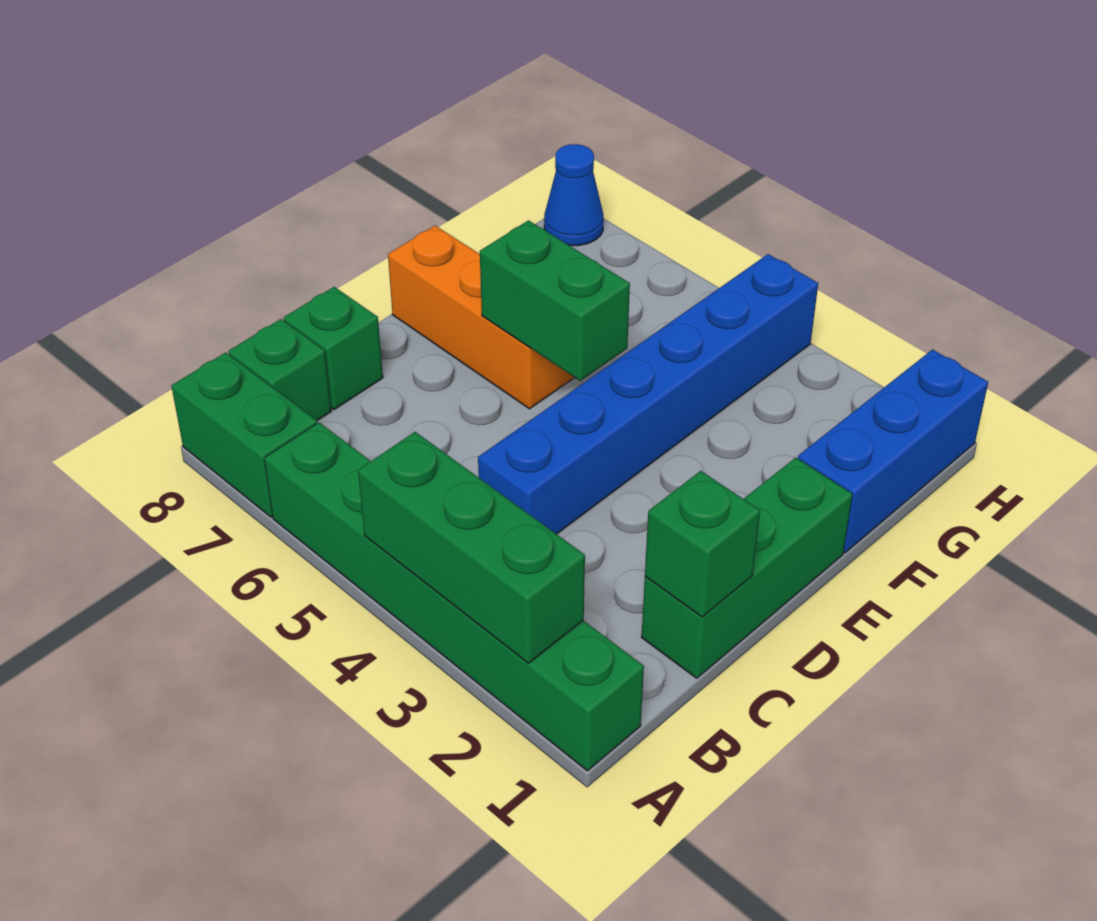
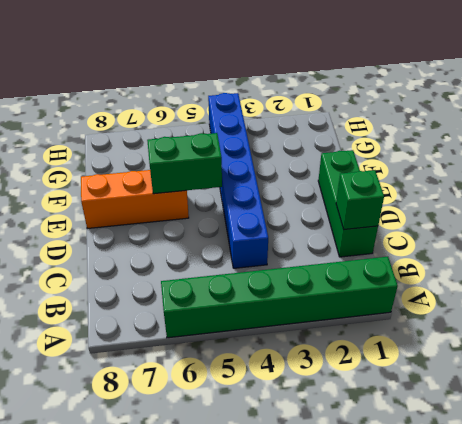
none -> green brick A7:A8 level 1
none -> green brick B8 level 1
none -> green brick C8 level 1

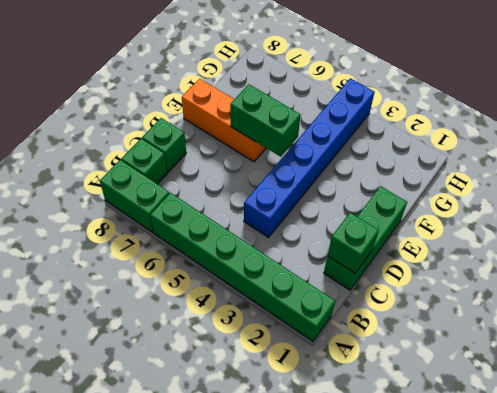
none -> blue brick F1:H1 level 1
none -> blue cone H8 level 1
none -> green brick A2:A4 level 2

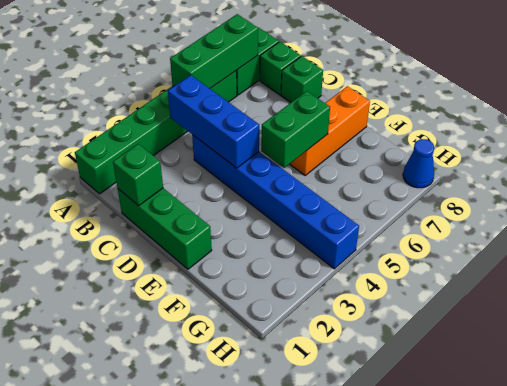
green brick A5:A7 level 2 -> green brick A2:A4 level 2
blue brick B4:D4 level 2 -> blue brick F1:H1 level 1

